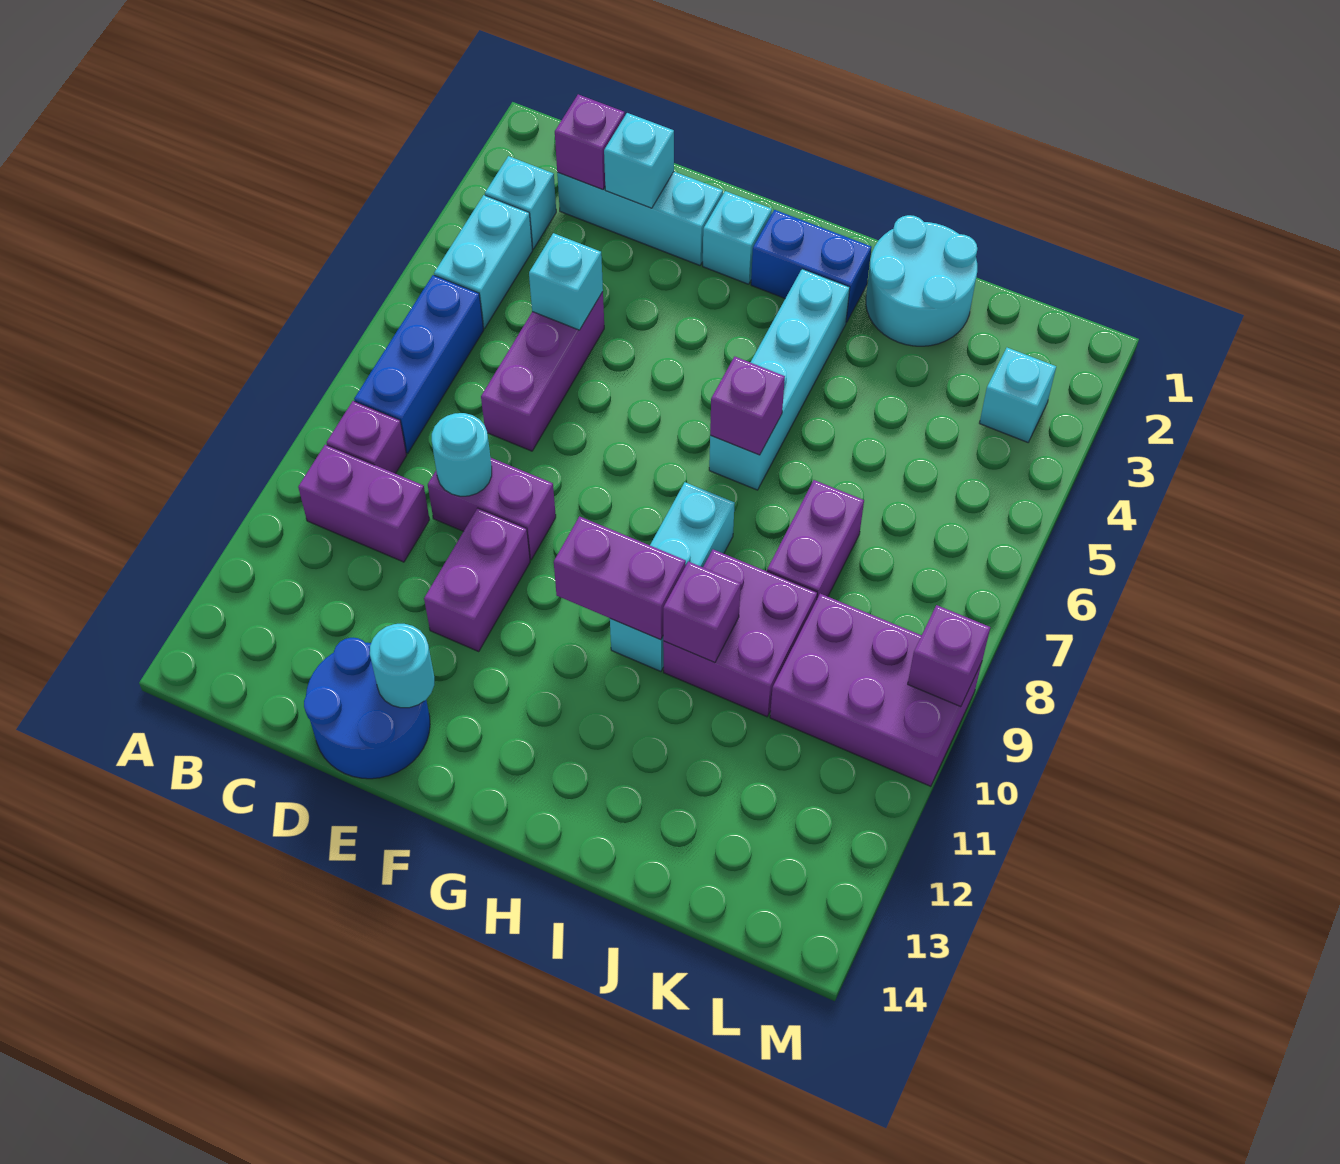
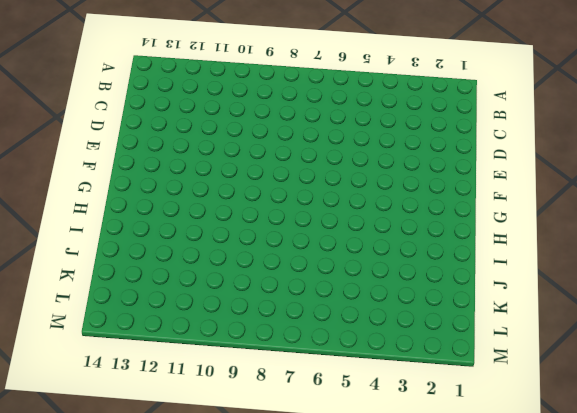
none -> cyan brick B3 level 1
none -> cyan brick B4:B5 level 1
none -> blue brick B6:B8 level 1

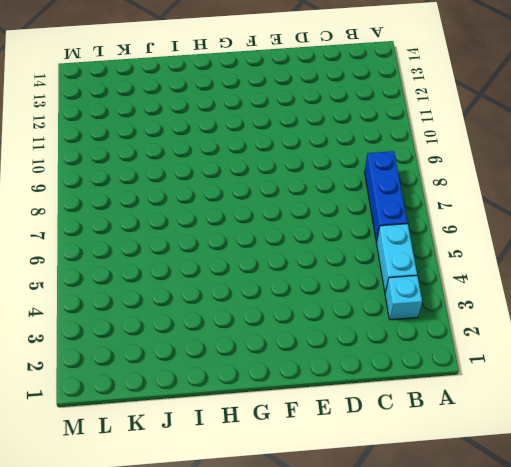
none -> purple brick B9 level 1
none -> purple brick B10:C10 level 1
none -> cyan brick C2:E2 level 1

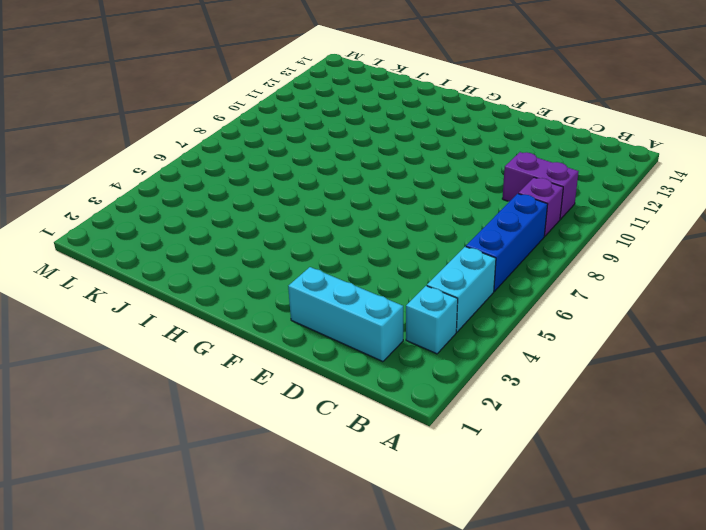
none -> purple brick D5:D7 level 1
none -> purple brick D9:E9 level 1
none -> blue round brick D13:E14 level 1

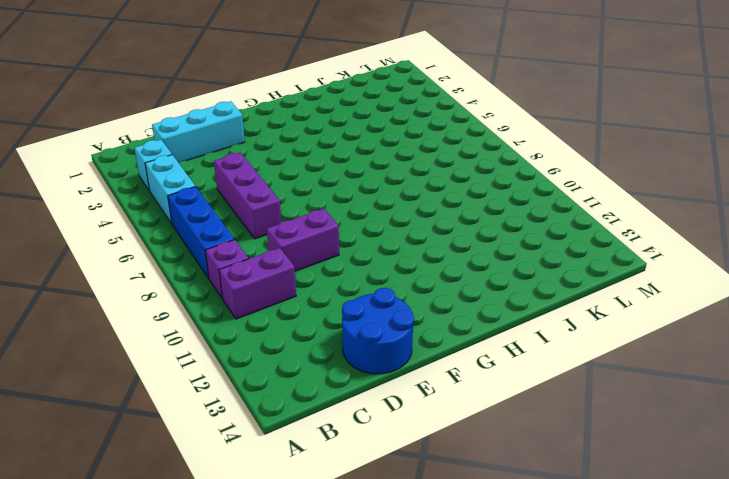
none -> purple brick E10:E11 level 1
none -> cyan brick F2 level 1
none -> blue brick G2:H2 level 1

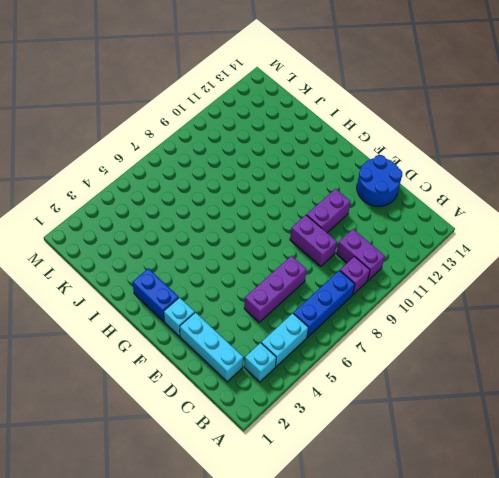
none -> cyan brick H3:H6 level 1
none -> cyan brick H8:H10 level 1
none -> cyan round brick I1:J2 level 1

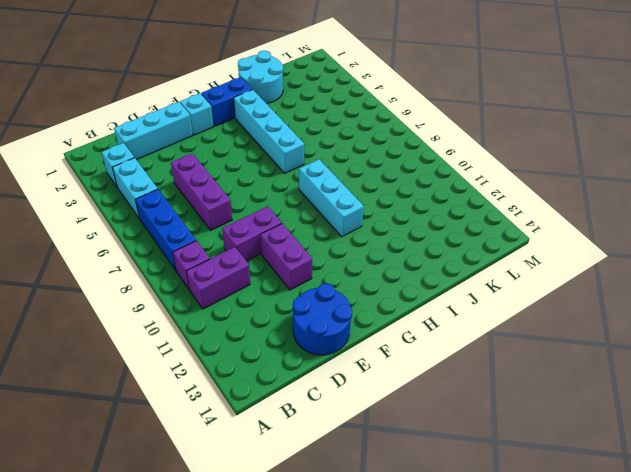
none -> purple brick I9:J10 level 1
none -> purple brick J7:J8 level 1
none -> purple brick K9:M10 level 1

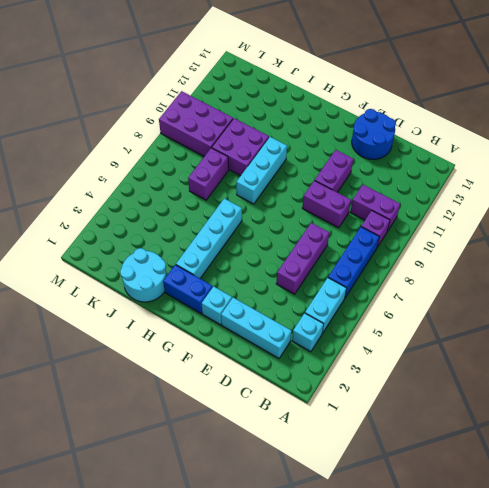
none -> cyan brick L3 level 1
none -> purple brick C2 level 2
none -> cyan brick D2 level 2

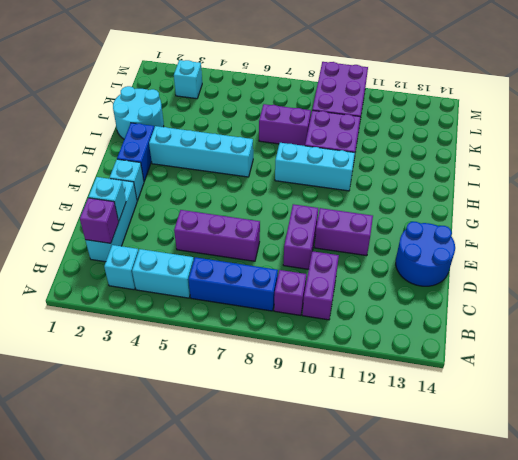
none -> cyan brick D5 level 2
none -> cyan round brick D9 level 2
none -> cyan round brick E13 level 2

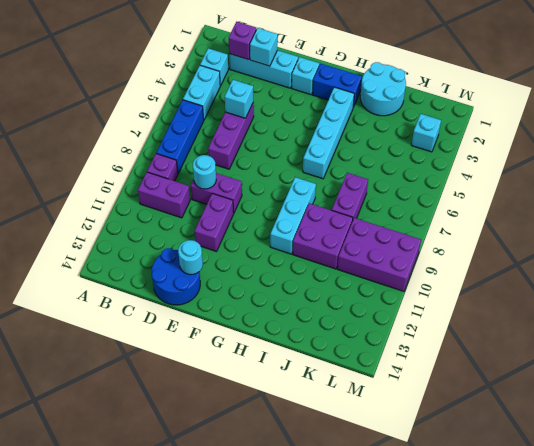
none -> purple brick G10:H10 level 2
none -> purple brick H6 level 2
none -> purple brick I10 level 2

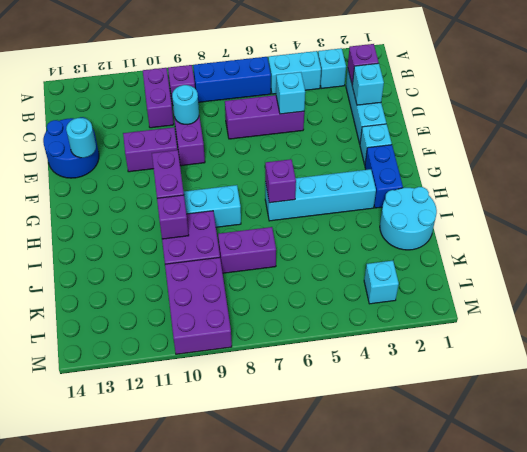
none -> purple brick M9 level 2

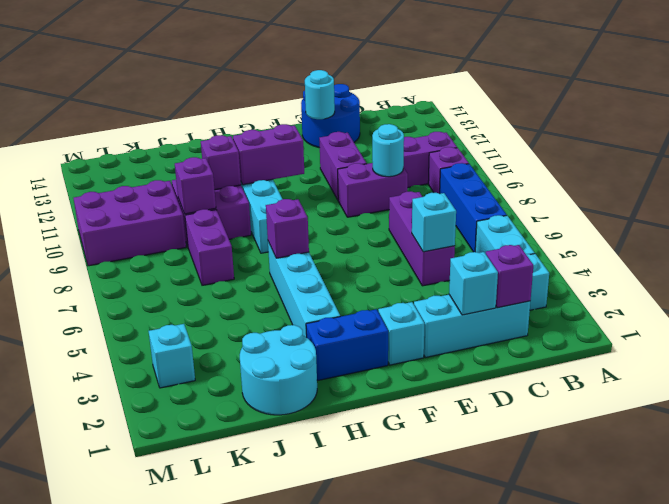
purple brick J9 level 2 -> purple brick M9 level 2

